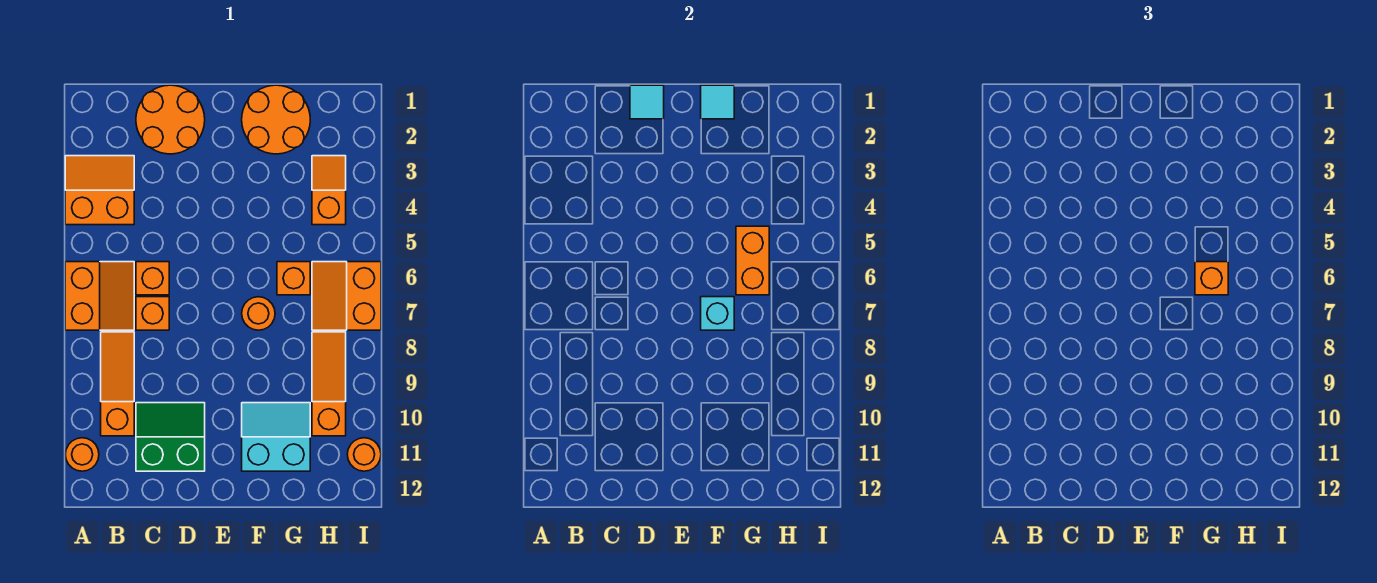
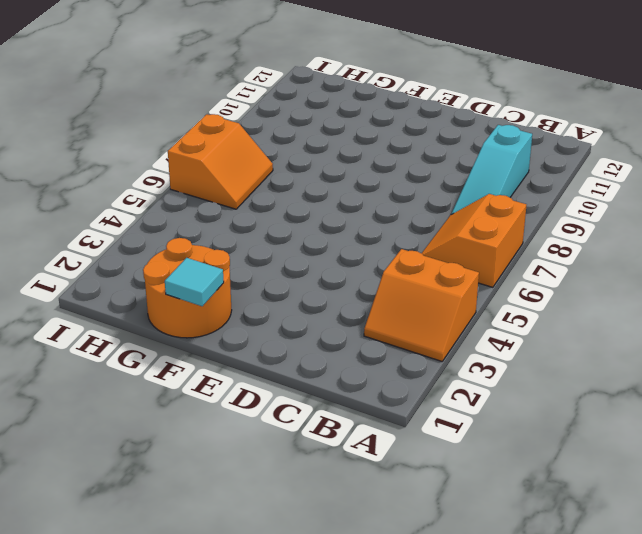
cyan slope B8:B10 level 1 top 10 -> orange slope B8:B10 level 1 top 10
none -> orange round brick A11 level 1
none -> orange round brick C1:D2 level 1
none -> orange brick C6 level 1

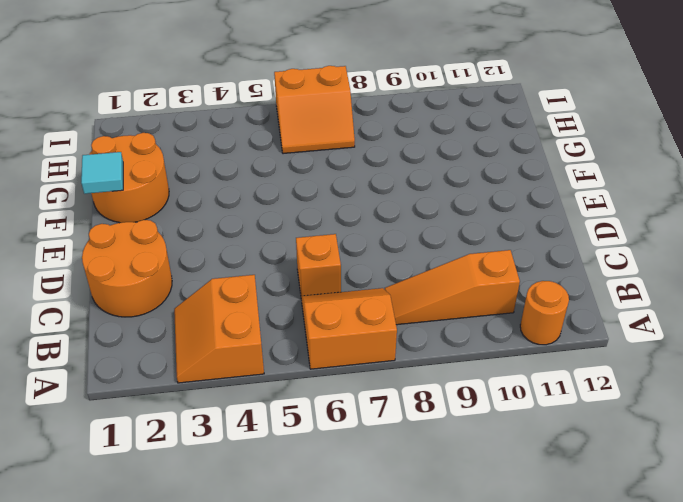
none -> orange brick C7 level 1
none -> green slope C10:D11 level 1 top 11
none -> orange round brick F7 level 1

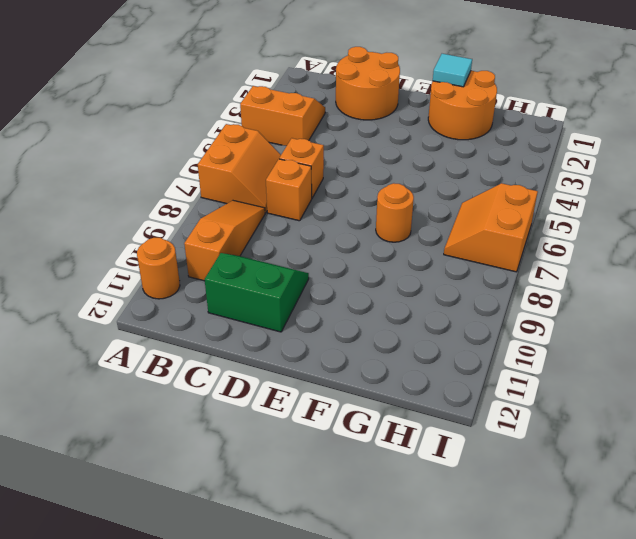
none -> cyan slope F10:G11 level 1 top 11
none -> orange brick G6 level 1
none -> orange slope H3:H4 level 1 top 4

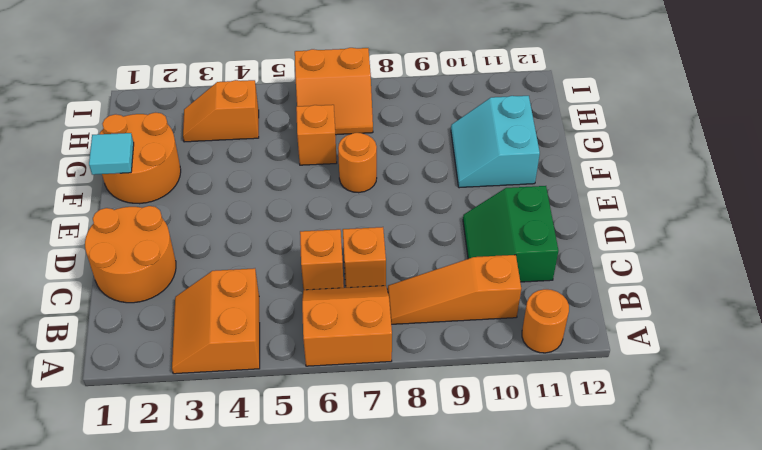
none -> orange slope H8:H10 level 1 top 10
none -> orange round brick I11 level 1
none -> cyan tile D1 level 2

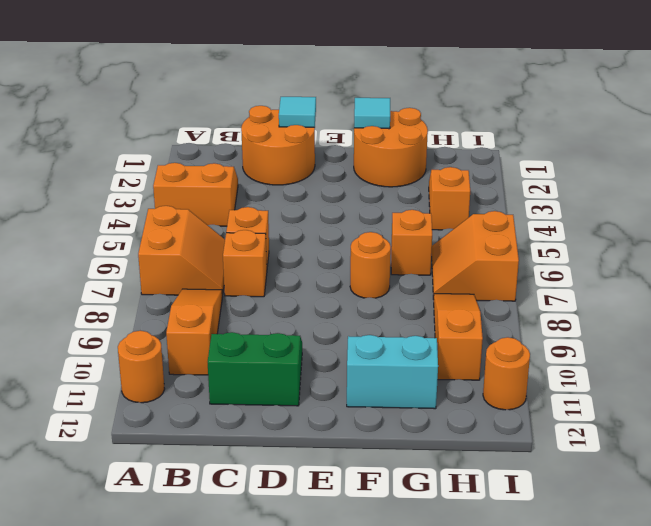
none -> cyan brick F7 level 2
none -> orange brick G5:G6 level 2
none -> orange brick G6 level 3

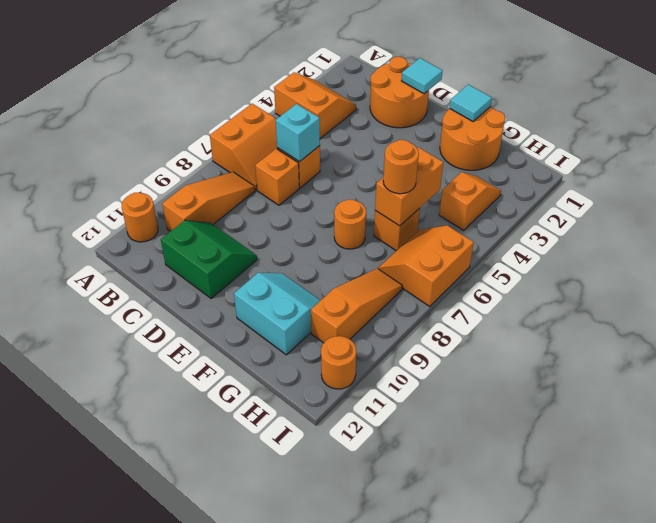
cyan brick C6 level 2 -> cyan brick F7 level 2
orange round brick G6 level 3 -> orange brick G6 level 3

